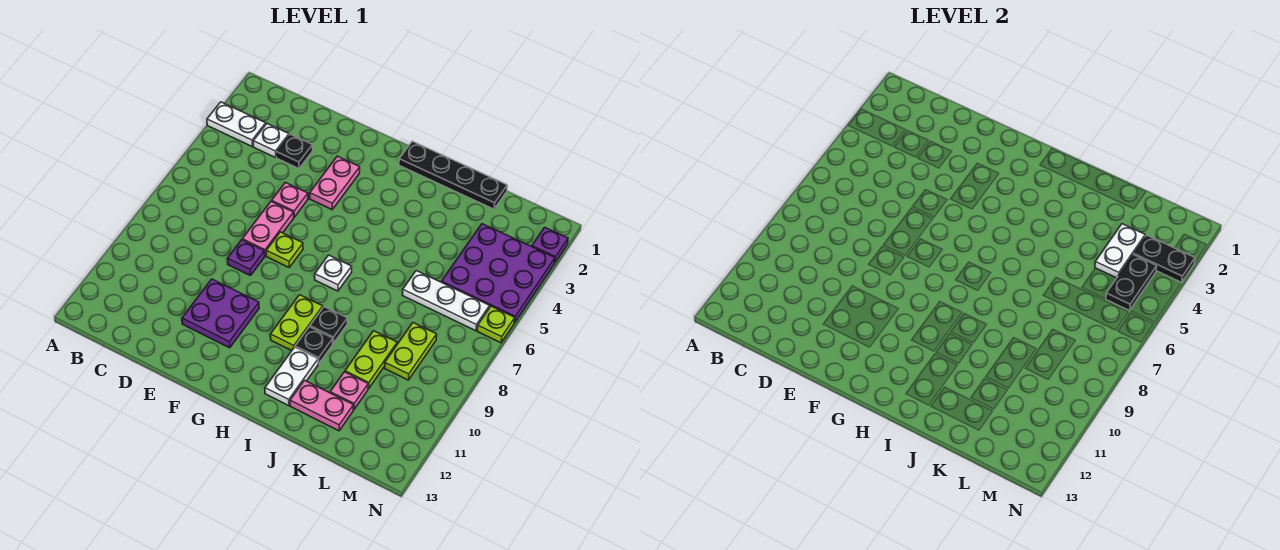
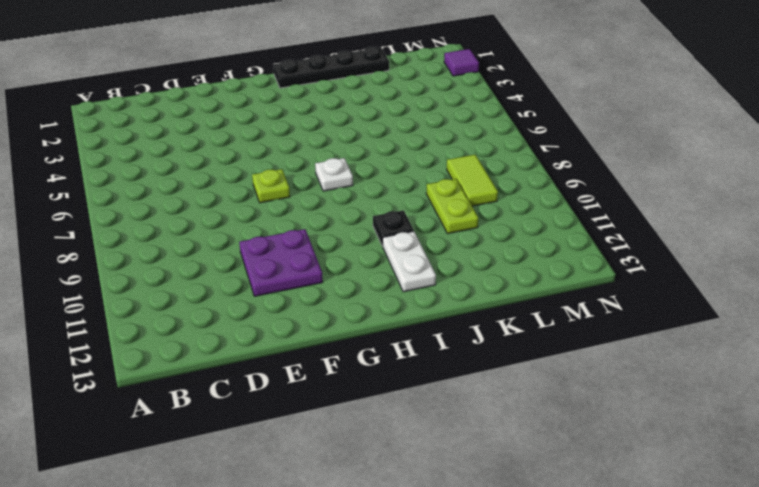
lime tile L8:L9 level 1 -> lime plate L8:L9 level 1
purple tile N2 level 1 -> purple plate N2 level 1
none -> white plate A3:B3 level 1
none -> white plate C3 level 1
none -> black plate D3 level 1

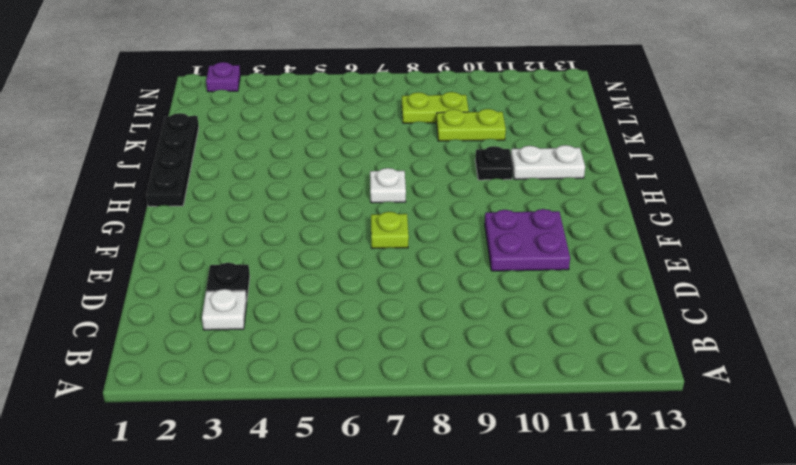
none -> white plate A3:B3 level 1
none -> pink plate E5 level 1
none -> pink plate E6:E7 level 1

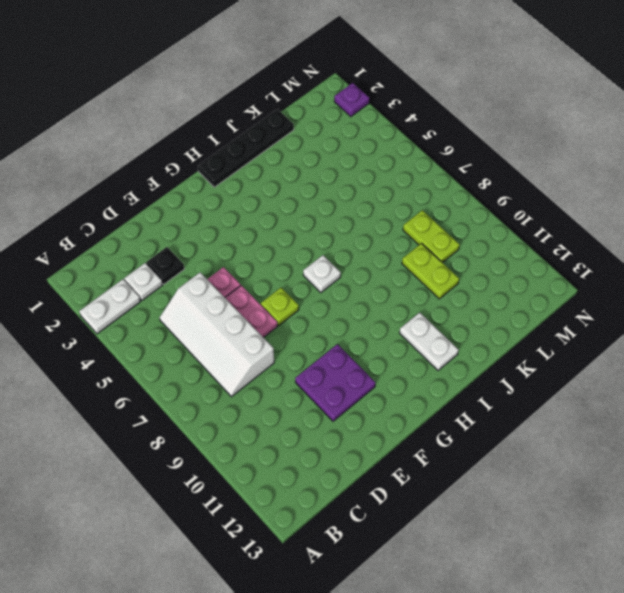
white slope C5:D8 level 1 top D -> none
none -> purple plate E8 level 1
none -> pink plate F3:F4 level 1
none -> lime plate H9:H10 level 1

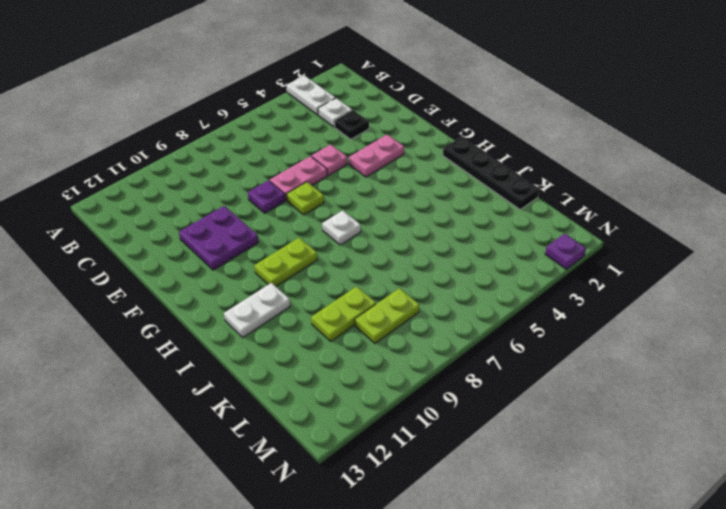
none -> black plate I9 level 1
none -> black plate I10 level 1
none -> pink plate J12:K12 level 1

